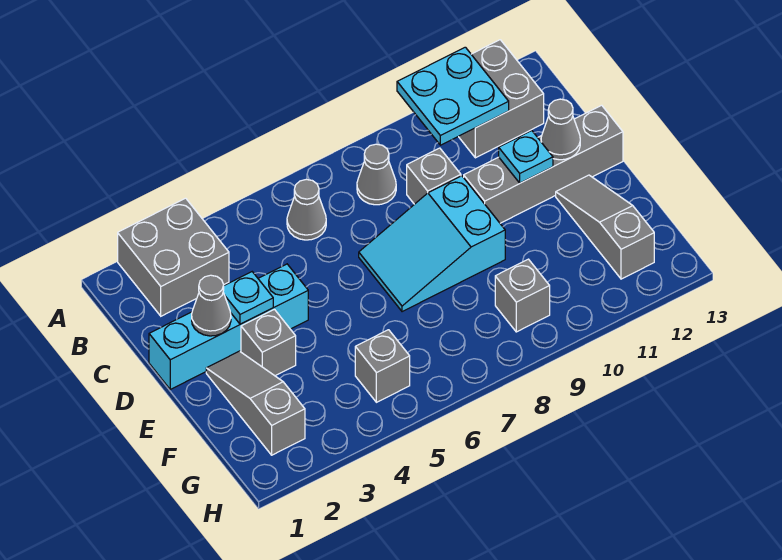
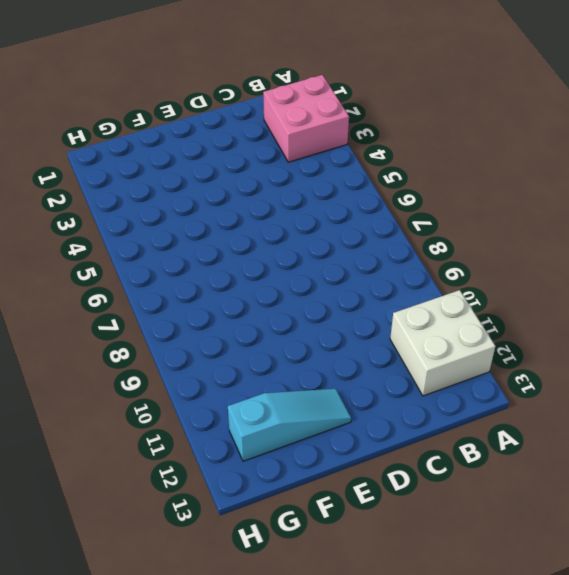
pink brick A2:B3 level 1 -> grey brick A2:B3 level 1
white brick A11:B12 level 1 -> grey brick A11:B12 level 1
cyan slope E12:G12 level 1 top G -> grey slope E12:G12 level 1 top G
none -> grey cone B6 level 1
none -> grey cone B8 level 1
none -> grey brick C9 level 1

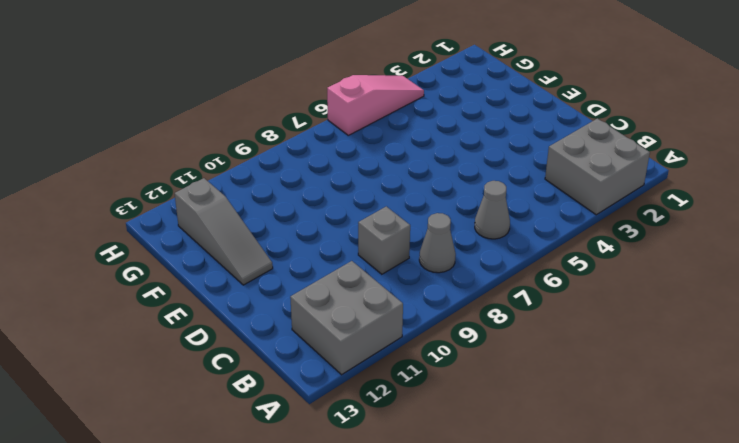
pink slope H4:H6 level 1 top 6 -> none
none -> cyan brick D1:D4 level 1
none -> cyan slope D7:E9 level 1 top 9
none -> grey brick D10:D13 level 1

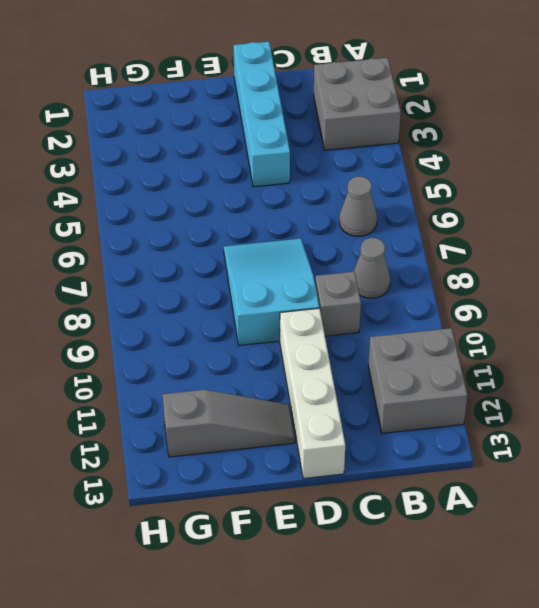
white brick D10:D13 level 1 -> grey brick D10:D13 level 1
none -> grey slope E2:G2 level 1 top G
none -> grey brick E3 level 1
none -> grey brick G5 level 1

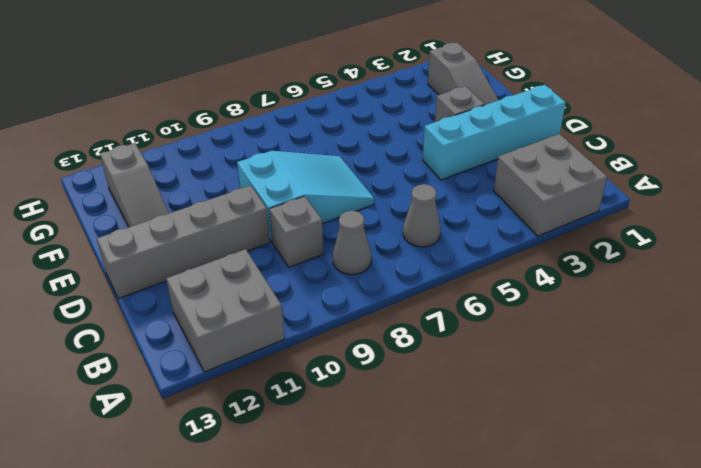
none -> grey brick G5 level 1
none -> grey brick G9 level 1
none -> cyan plate A10:B11 level 2

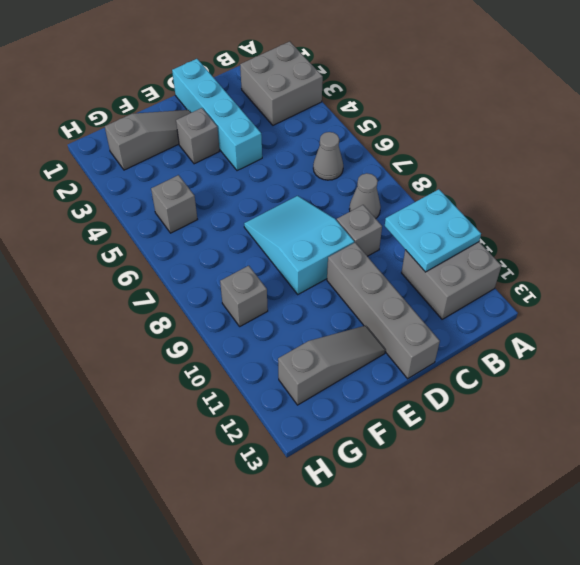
none -> grey cone D2 level 2
none -> cyan plate D3 level 2
none -> cyan plate D11 level 2

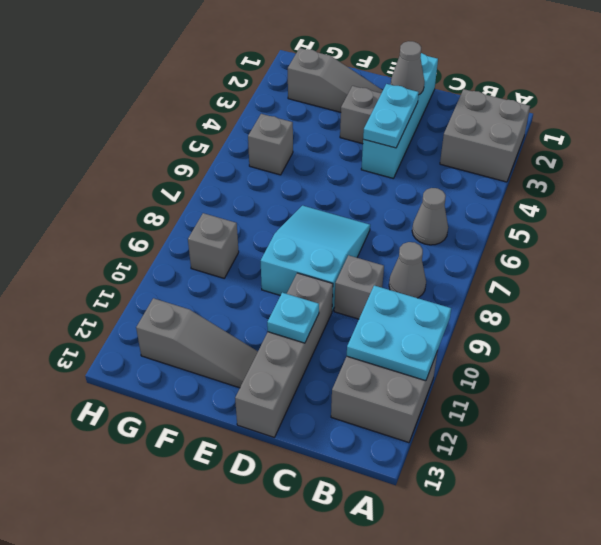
cyan plate D3:D4 level 2 -> cyan plate D3 level 2
none -> grey cone D12 level 2

